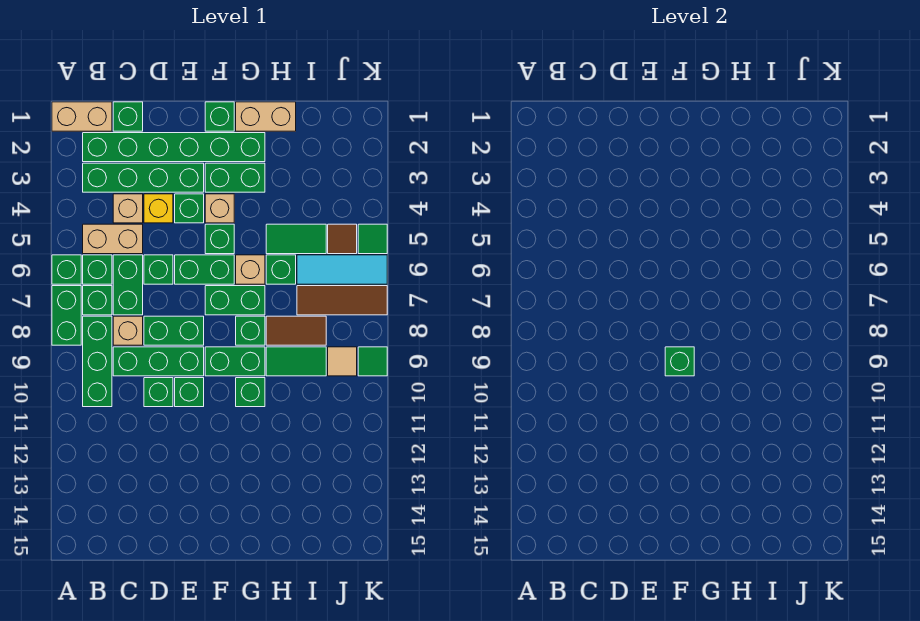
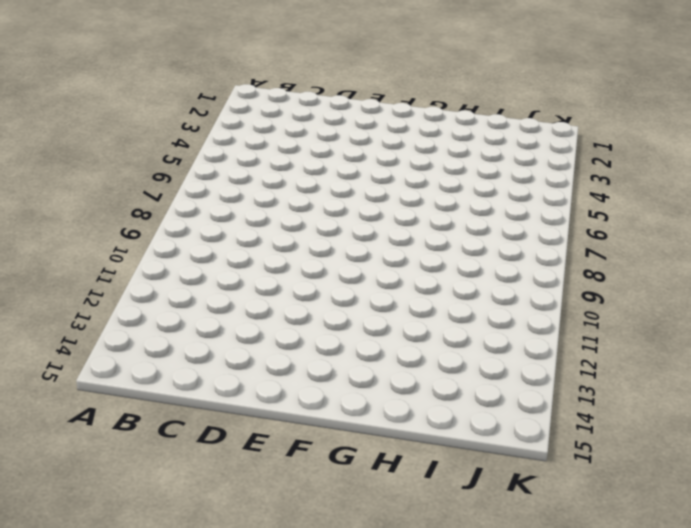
none -> tan brick A1:B1 level 1
none -> green brick A6 level 1
none -> green brick A7:A8 level 1
none -> green brick B2:G2 level 1

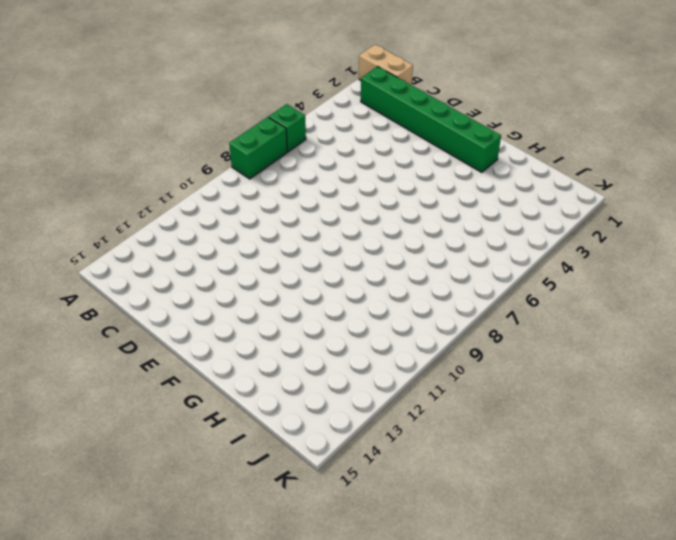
none -> green brick B3:E3 level 1
none -> tan brick B5:C5 level 1
none -> green brick B6 level 1
none -> green brick B7 level 1

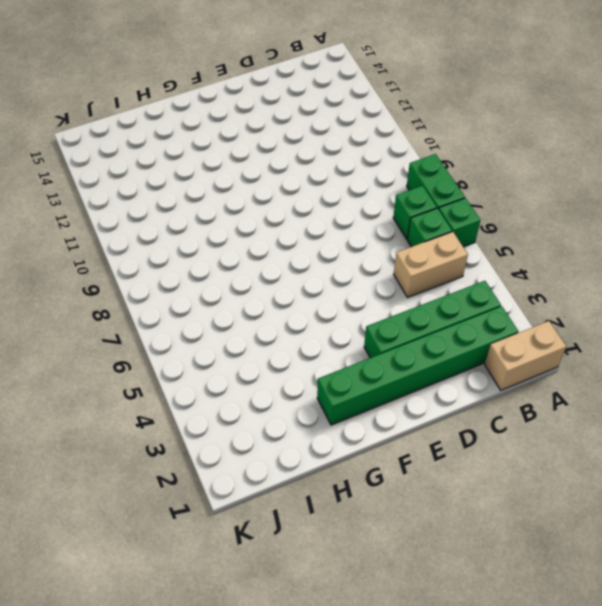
none -> green brick B8:B10 level 1
none -> green brick C1 level 1
none -> tan brick C4 level 1
none -> green brick C6:C7 level 1

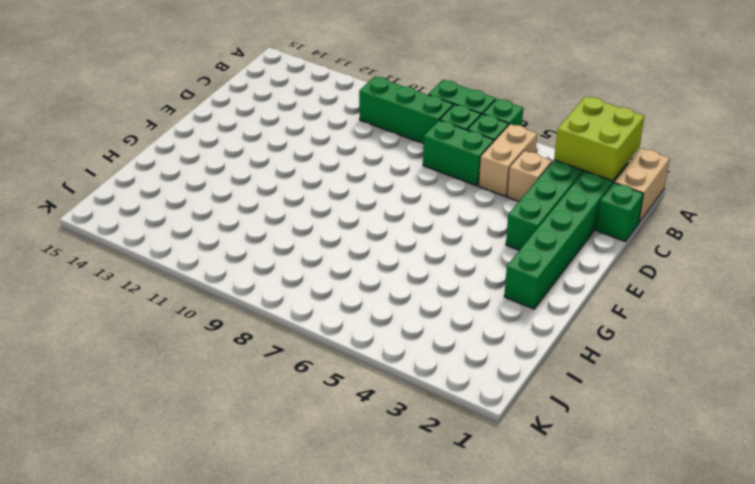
lime brick A2:B3 level 2 -> none
none -> tan brick C8 level 1
none -> green brick C9:E9 level 1
none -> yellow brick D4 level 1
none -> green brick D6 level 1

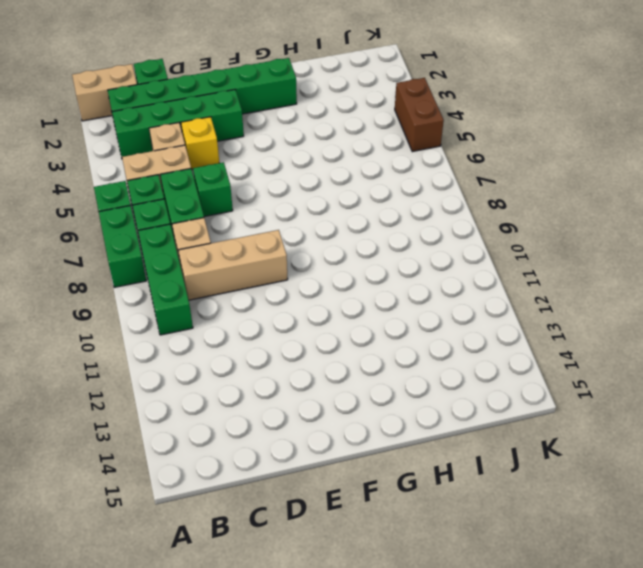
tan brick C9:E9 level 1 -> green brick C9:E9 level 1
brown brick K4:K5 level 1 -> green tile K5 level 1
none -> green brick D8:E8 level 1
none -> green brick D10 level 1
none -> green brick E4 level 1
none -> green brick E6:F6 level 1

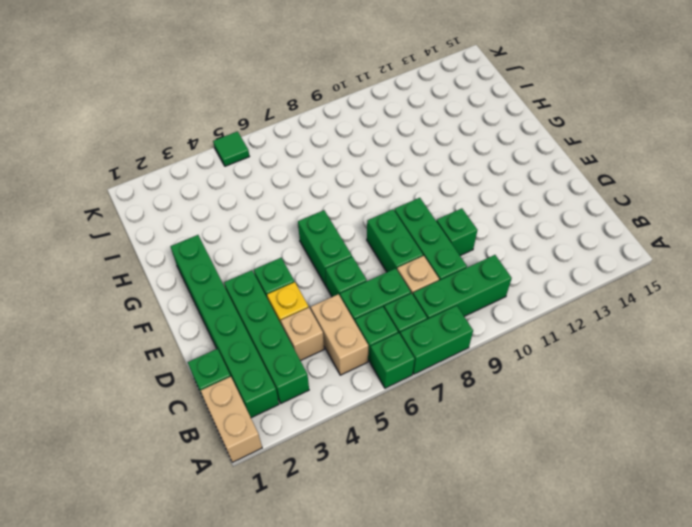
none -> green brick E10 level 1
none -> green brick F1 level 1
none -> green brick F3:G3 level 1
none -> tan brick F4 level 1

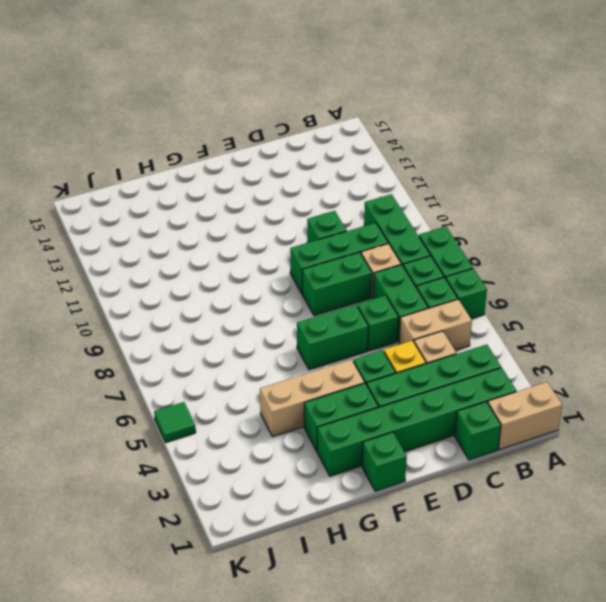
tan brick F4:H4 level 1 -> tan brick F4 level 1
none -> green brick E10 level 1
none -> green brick F5 level 1
none -> green brick F7:G7 level 1
none -> green brick F9:G9 level 1

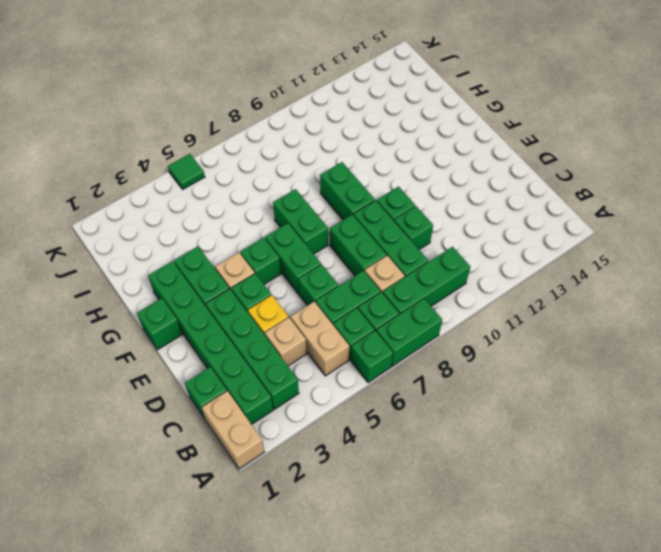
none -> tan brick G1:H1 level 1
none -> tan brick G6 level 1
none -> green brick G8 level 1
none -> green brick G10 level 1

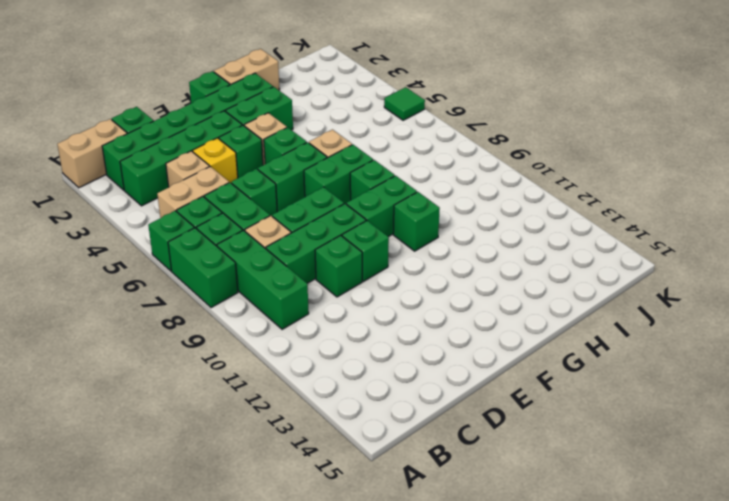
none -> green tile H5:I5 level 1
none -> green brick H6 level 1
none -> brown tile H8:I8 level 1
none -> green tile H9:I9 level 1

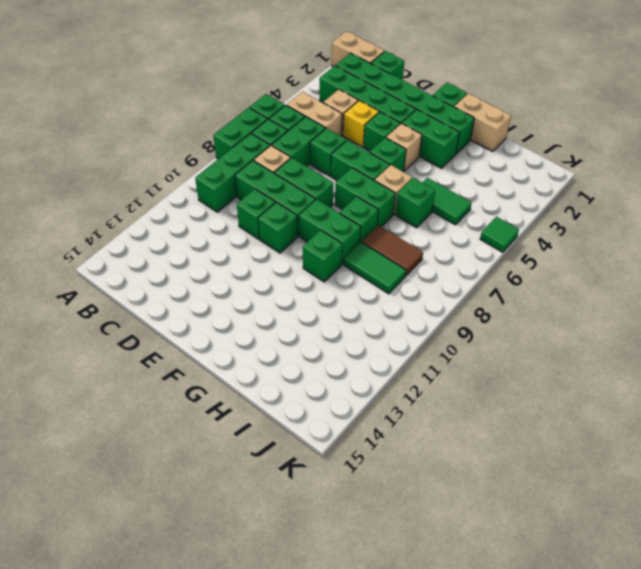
none -> cyan tile I6:K6 level 1
none -> brown tile I7:K7 level 1
none -> brown tile J5 level 1
none -> tan tile J9 level 1

